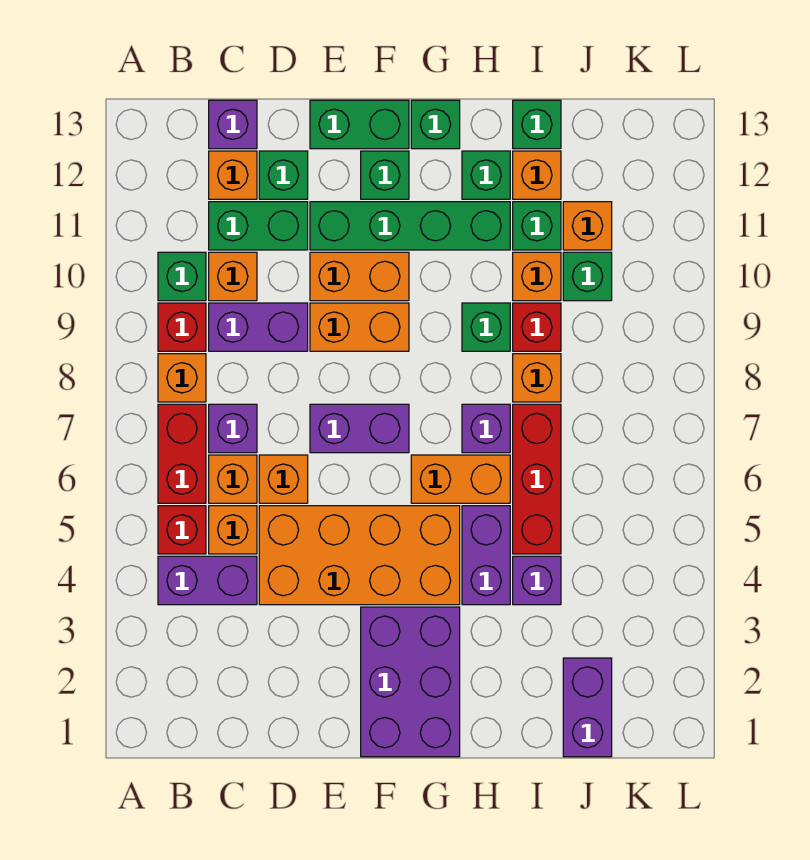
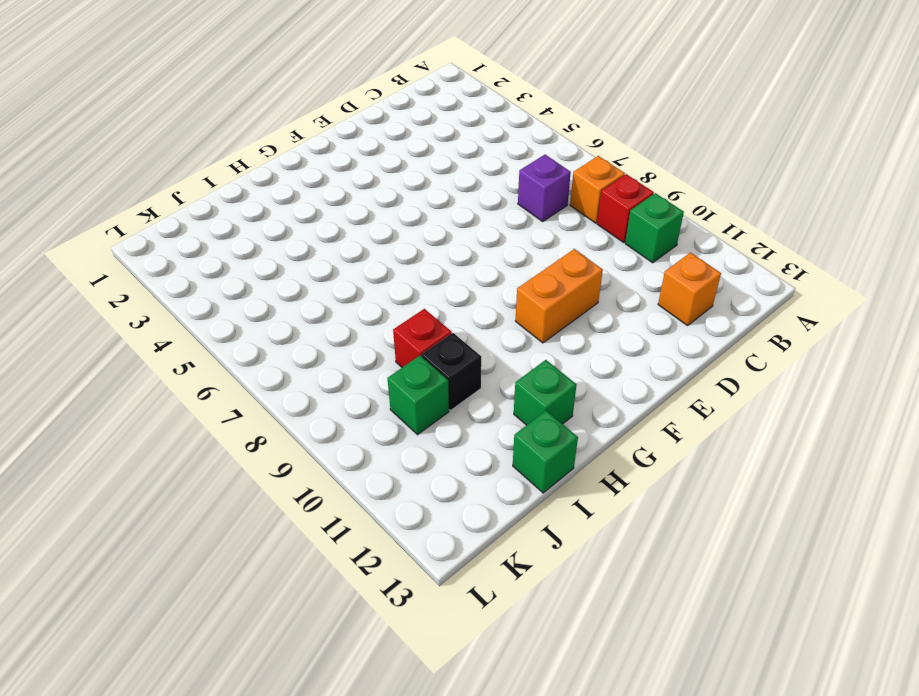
black brick I10 level 1 -> orange brick I10 level 1
none -> purple brick B4:C4 level 1
none -> red brick B5 level 1
none -> red brick B6:B7 level 1
none -> orange brick C5 level 1

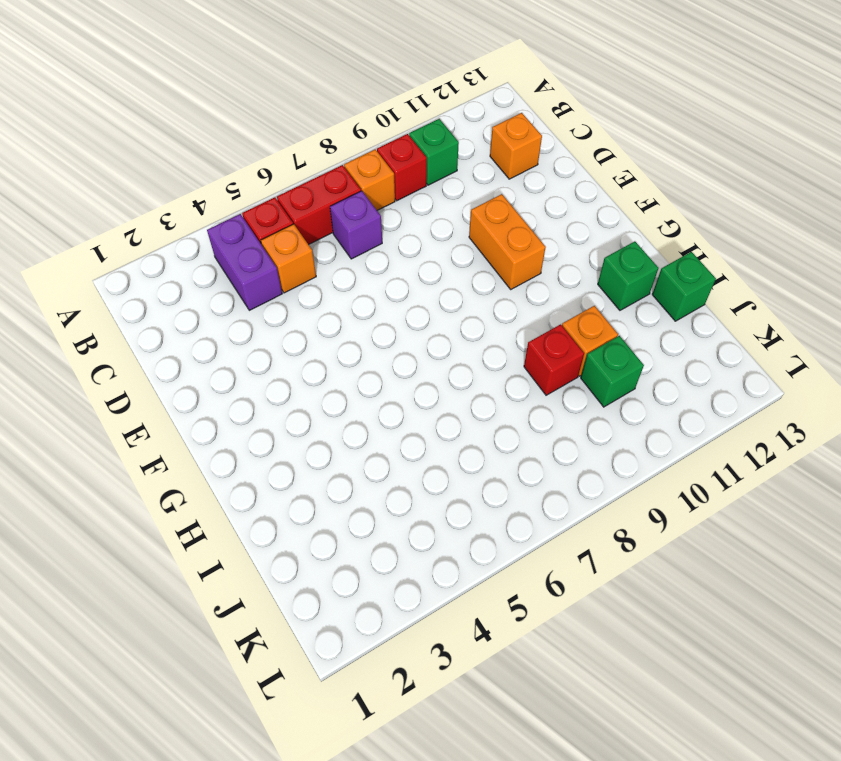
none -> orange brick C6 level 1
none -> purple brick C9:D9 level 1
none -> orange brick C10 level 1
none -> green brick C11:D11 level 1

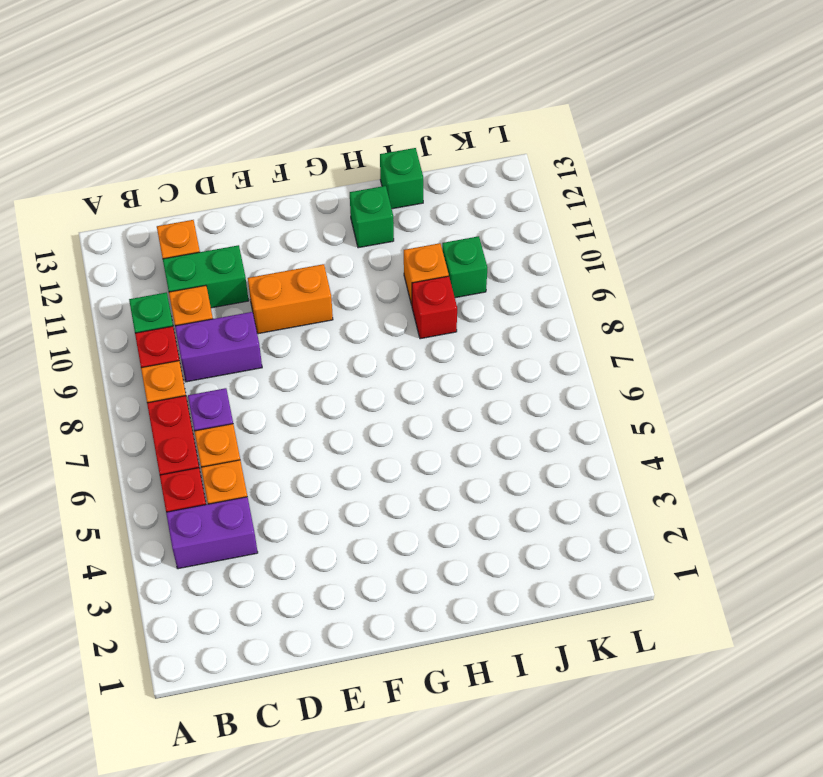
none -> purple brick C13 level 1
none -> orange brick D4:G5 level 1
none -> orange brick D6 level 1
none -> green brick D12 level 1

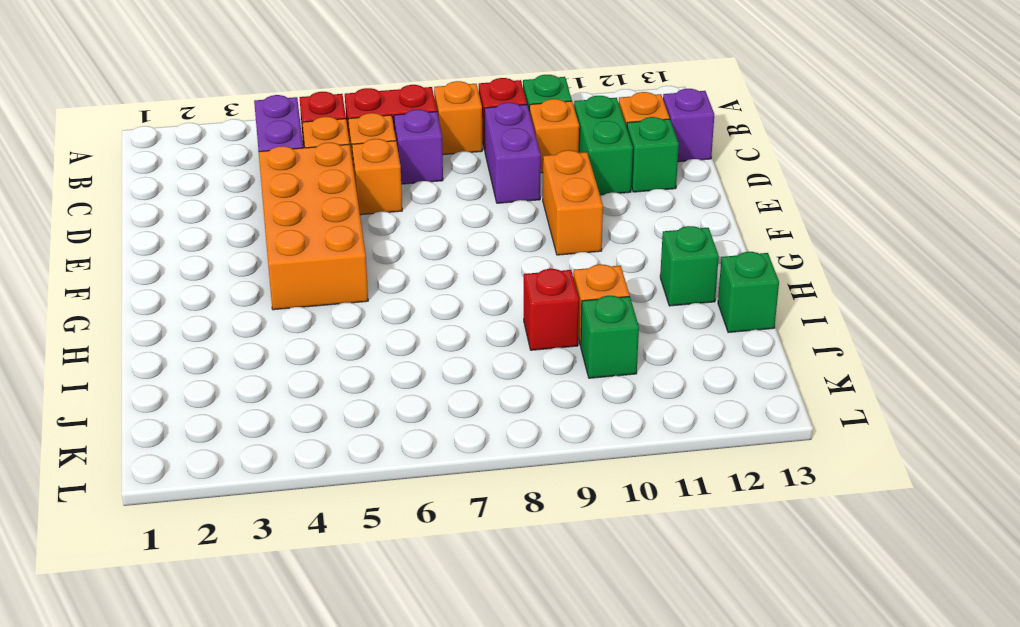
none -> purple brick E7:F7 level 1
none -> orange brick E9:F9 level 1
none -> green brick E11:H11 level 1
none -> green brick E13:F13 level 1

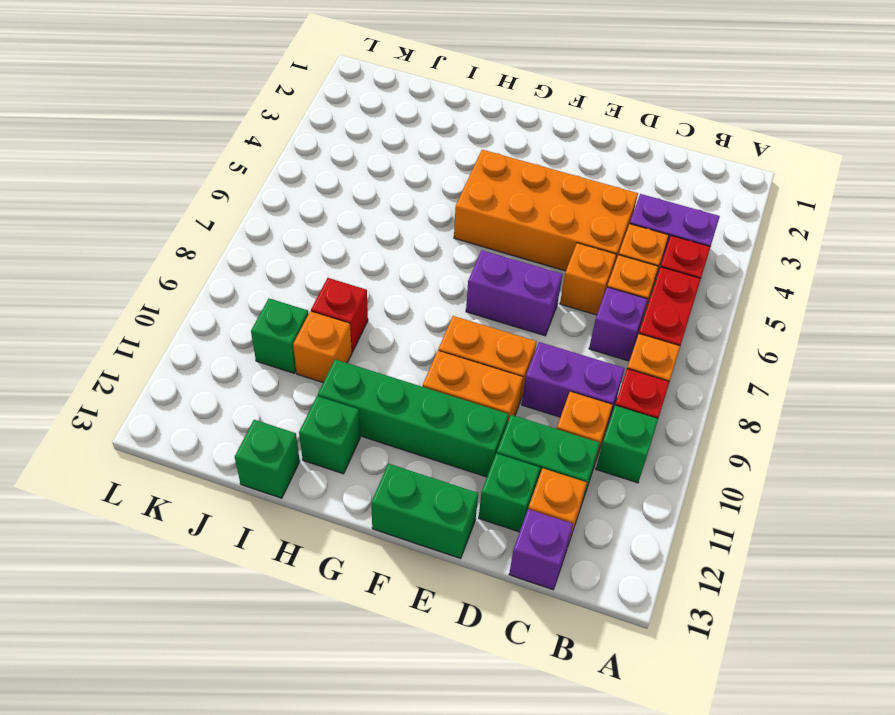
none -> purple brick F1:G3 level 1
none -> green brick F12 level 1
none -> orange brick G6:H6 level 1
none -> green brick G13 level 1

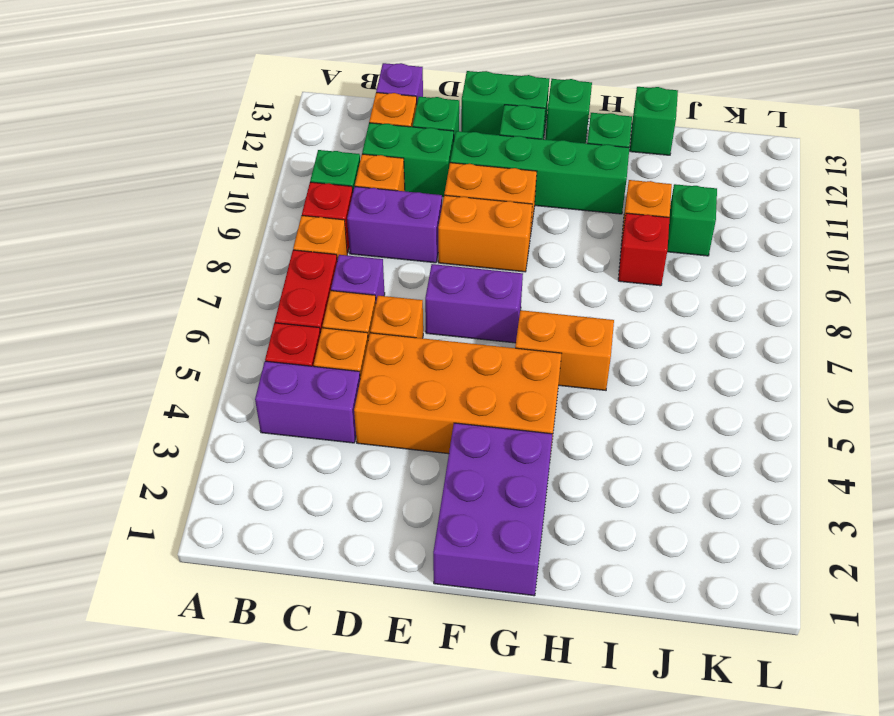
none -> purple brick H4:H5 level 1
none -> purple brick H7 level 1
none -> green brick H9 level 1
none -> purple brick I4 level 1

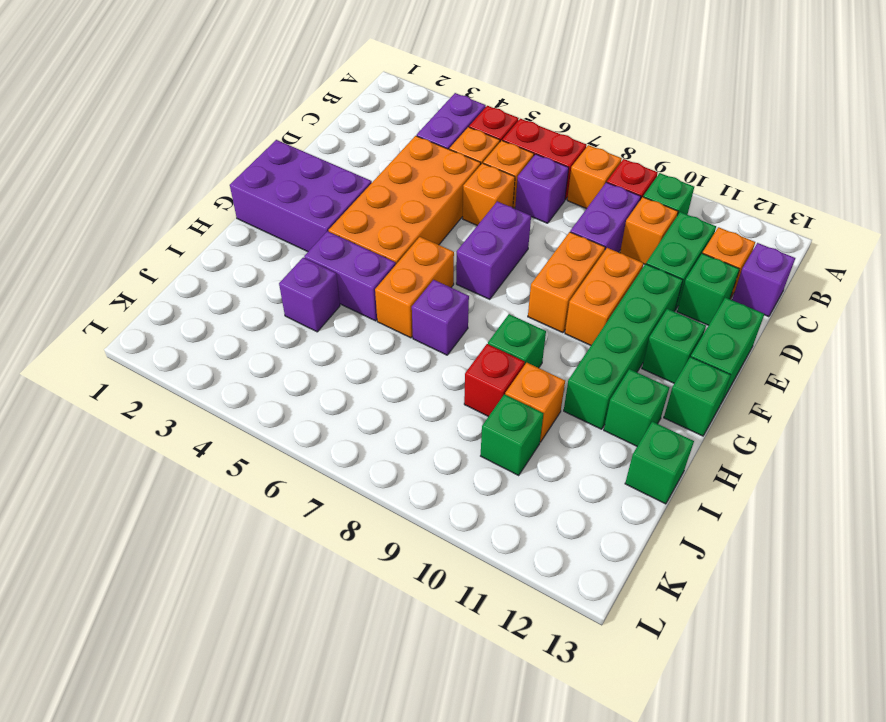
none -> red brick I5:I7 level 1
none -> orange brick I8 level 1
none -> green brick I11 level 1
none -> orange brick I12 level 1

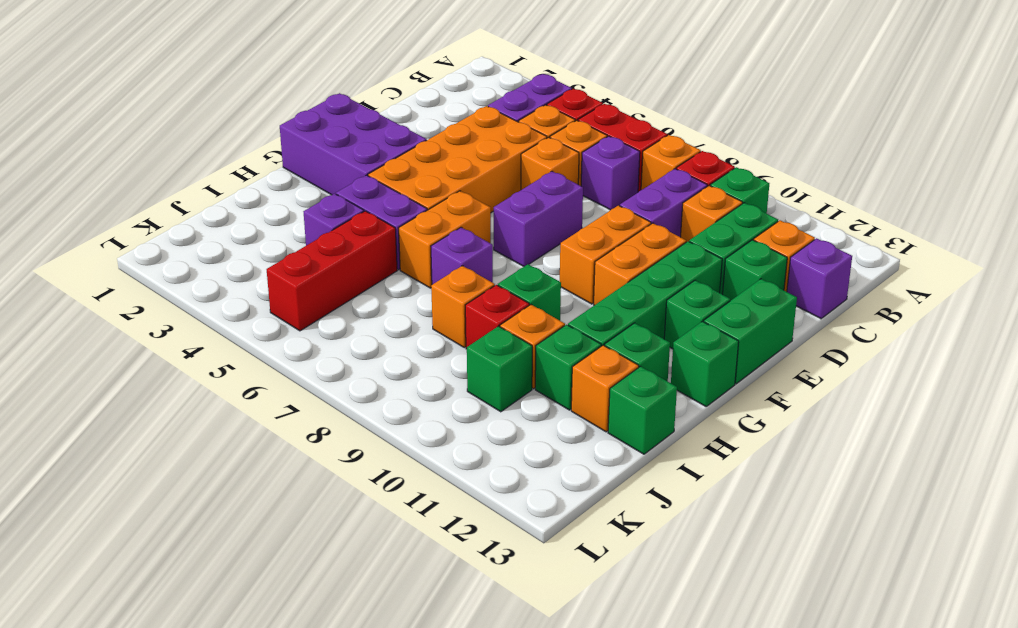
red brick I5:K5 level 1 -> red brick I5:I7 level 1
none -> purple brick J1:J2 level 1
none -> orange brick J11 level 1

